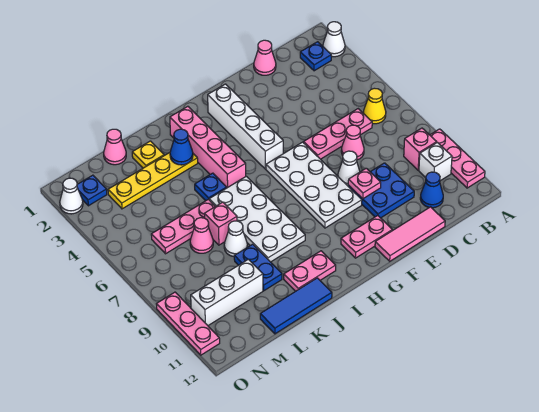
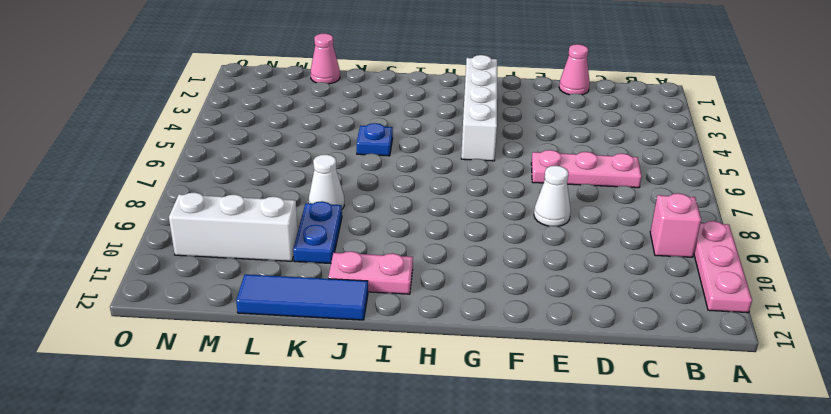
none -> white cone A2 level 1
none -> blue plate B2 level 1
none -> yellow cone B6 level 1
none -> white brick B10 level 1

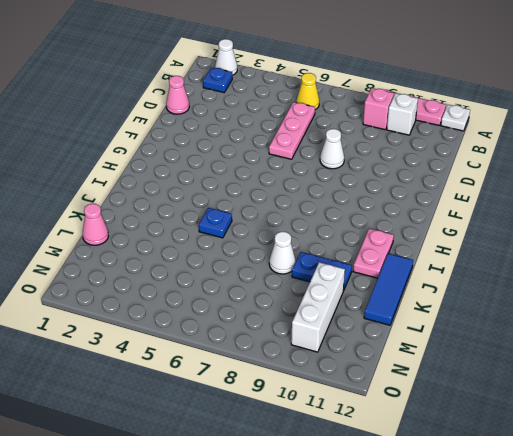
white plate A12 level 1 -> none
none -> blue cone C11 level 1
none -> pink cone D7 level 1
none -> blue plate D9:E10 level 1
none -> pink tile D12:F12 level 1

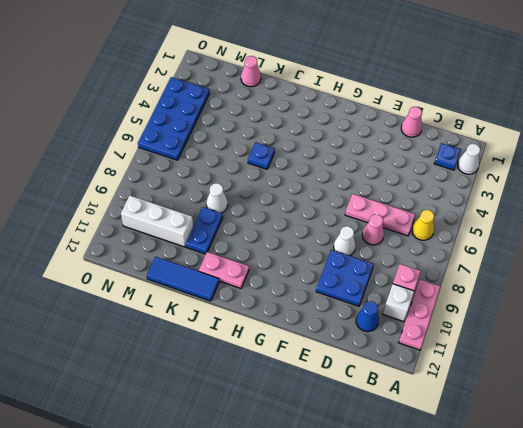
blue plate N3:O6 level 1 -> none
none -> pink tile D12:F12 level 1
none -> white plate F6:G9 level 1
none -> pink plate F11:G11 level 1
none -> white brick G2:G5 level 1

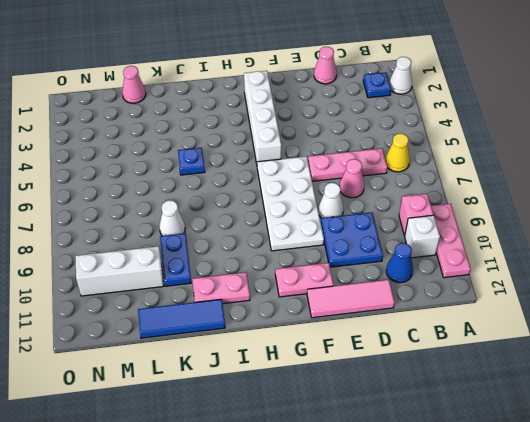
none -> pink brick I2:I5 level 1
none -> white plate I6:J9 level 1
none -> yellow plate J3:M3 level 1
none -> yellow plate K2 level 1

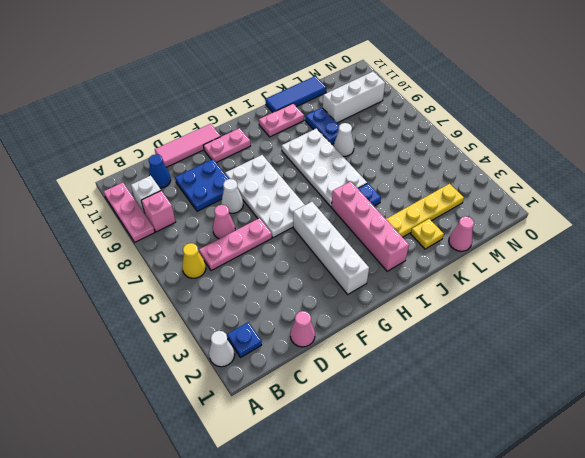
none -> pink plate K6:M6 level 1
none -> pink brick K7 level 1
none -> pink cone L7 level 1
none -> blue plate N2 level 1

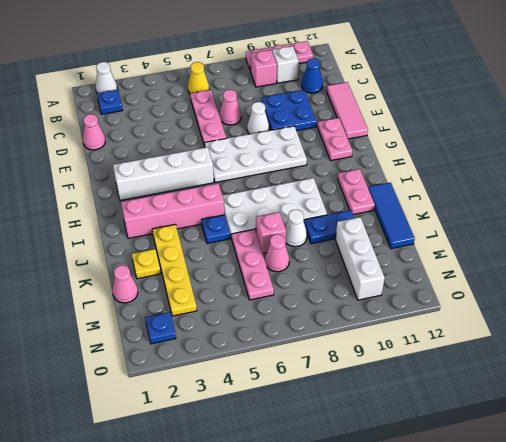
none -> white cone O2 level 1
none -> pink plate O9:O11 level 1
none -> pink plate E9 level 2
none -> blue cone J3 level 2

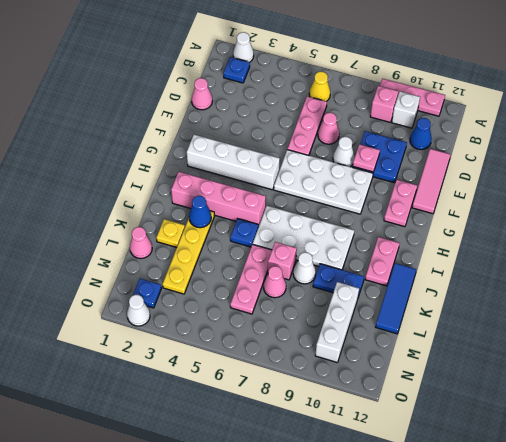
none -> pink plate O9:O11 level 1

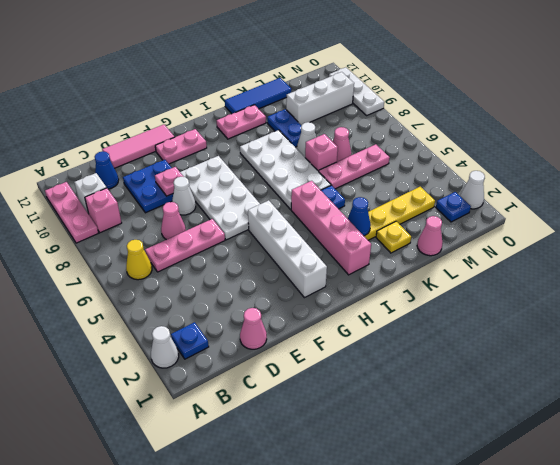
white plate O9:O11 level 1 -> pink plate O9:O11 level 1

